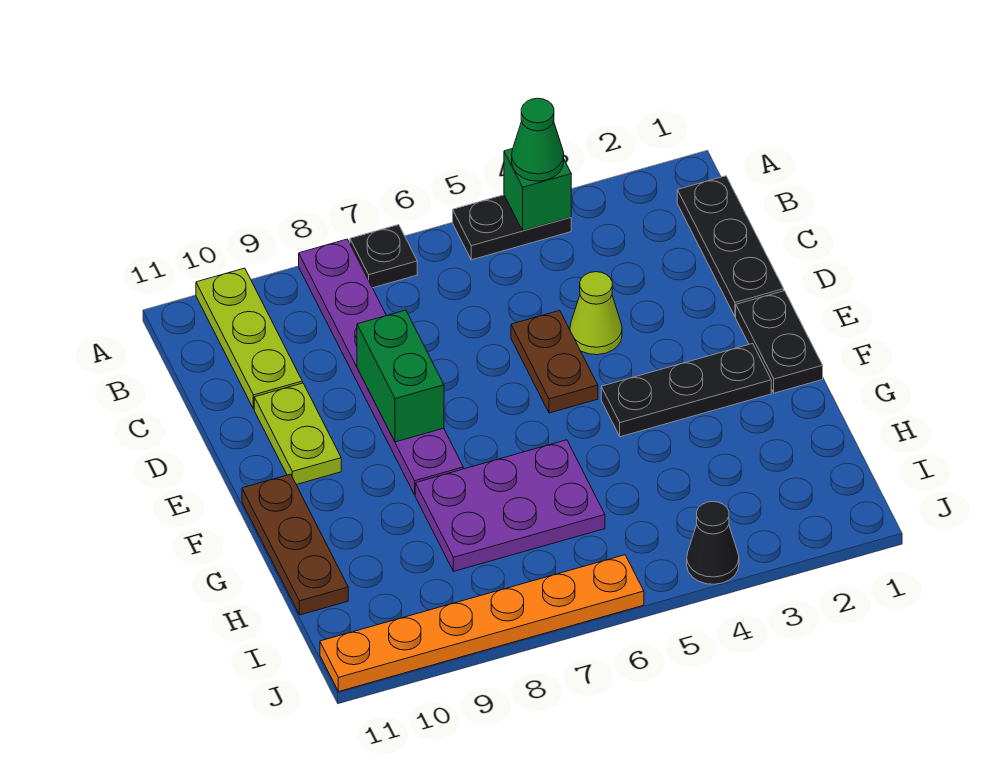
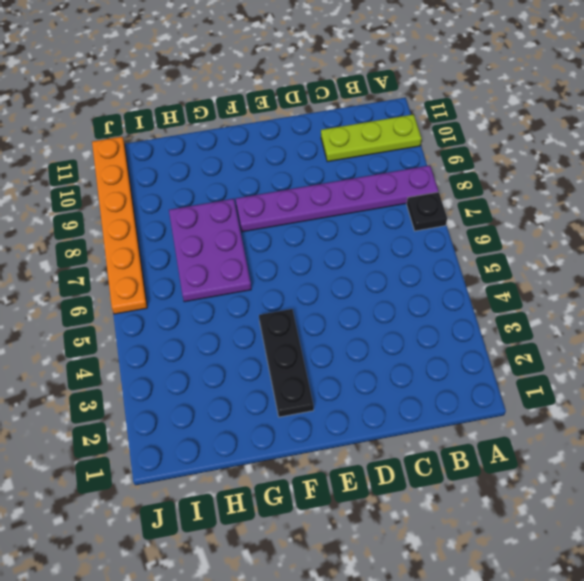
none -> black plate A4:A5 level 1
none -> black plate B1:D1 level 1
none -> lime cone D4 level 1

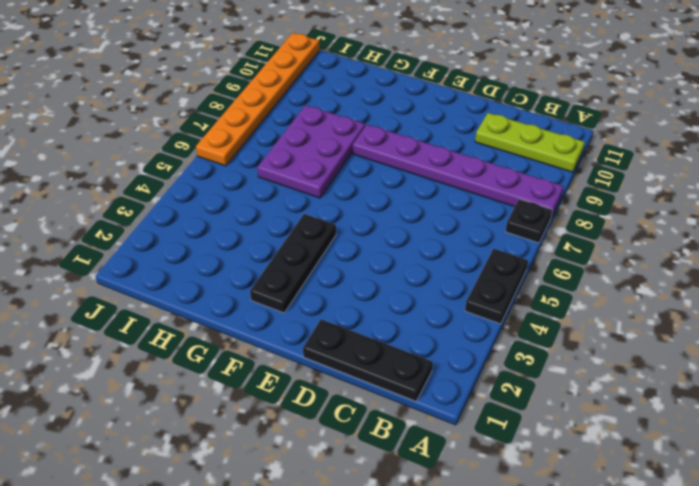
none -> lime cone D4 level 1
none -> brown plate D5:E5 level 1
none -> lime plate D10:E10 level 1

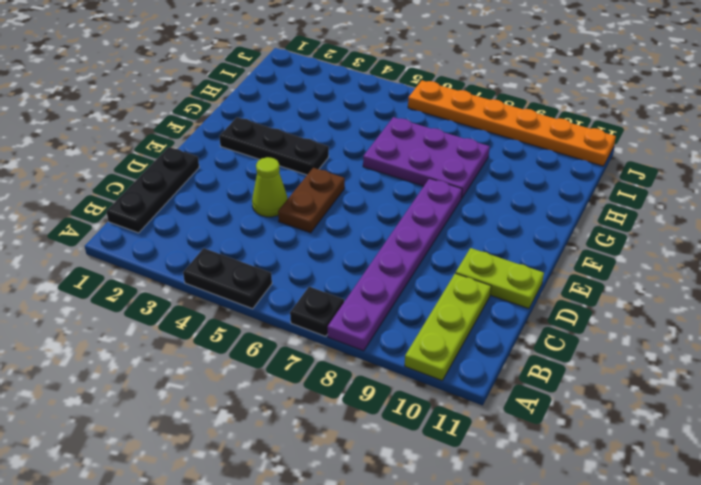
lime plate D10:D11 level 1 -> lime plate D10:E10 level 1
none -> black plate E1:F1 level 1
none -> brown plate F11:H11 level 1
none -> black cone J4 level 1

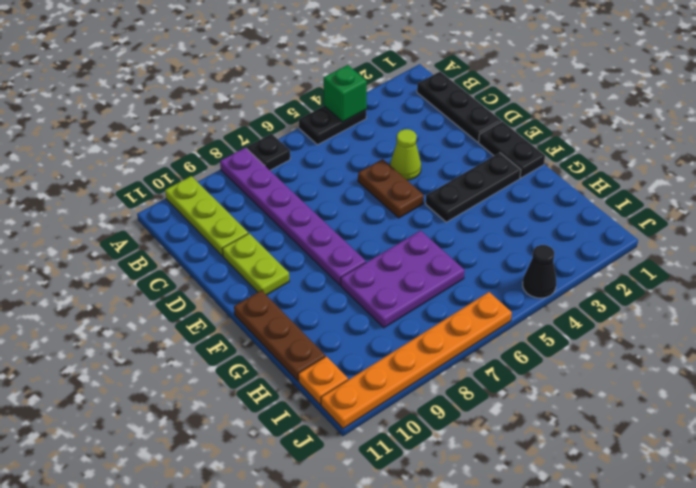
orange plate I11 level 1 -> none
none -> green brick D8:E8 level 2
none -> green cone A4 level 3

